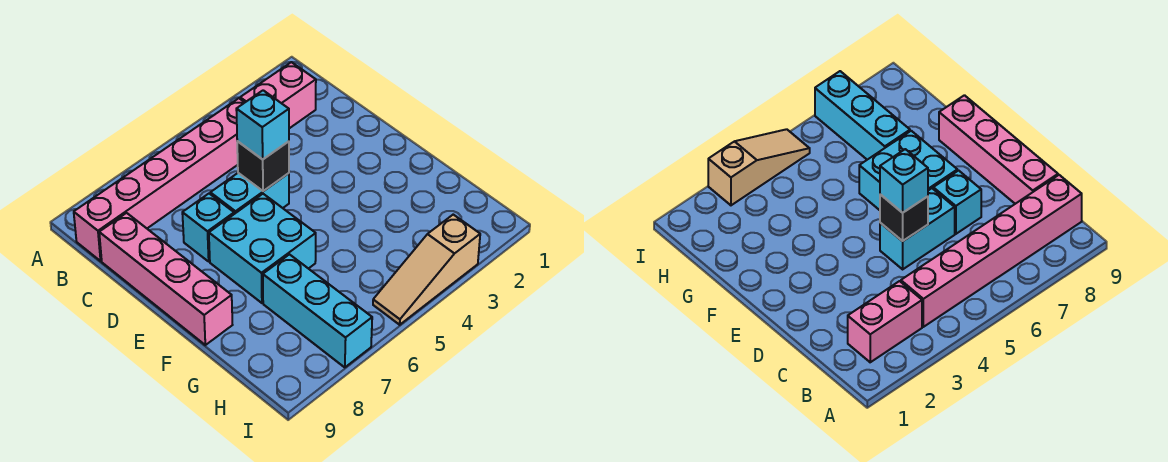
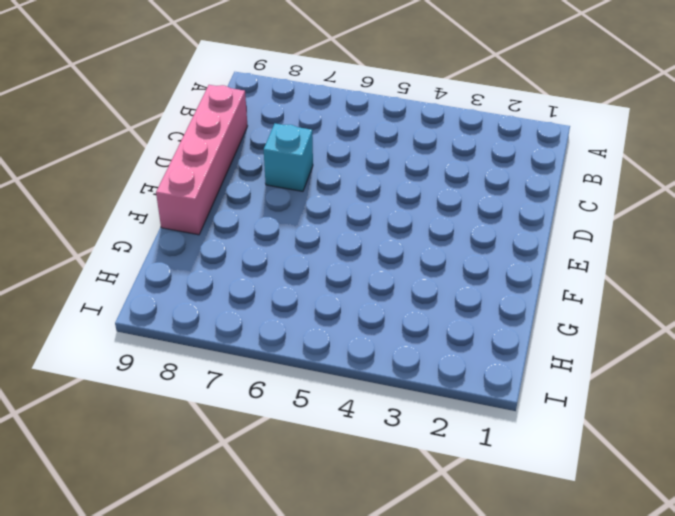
none -> pink brick B2:B3 level 1
none -> pink brick B4:B9 level 1

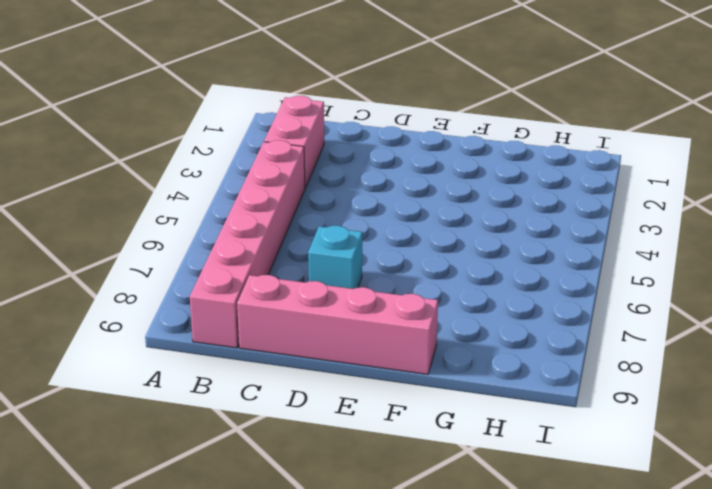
none -> cyan brick D5:D6 level 1
none -> cyan brick E6:F7 level 1

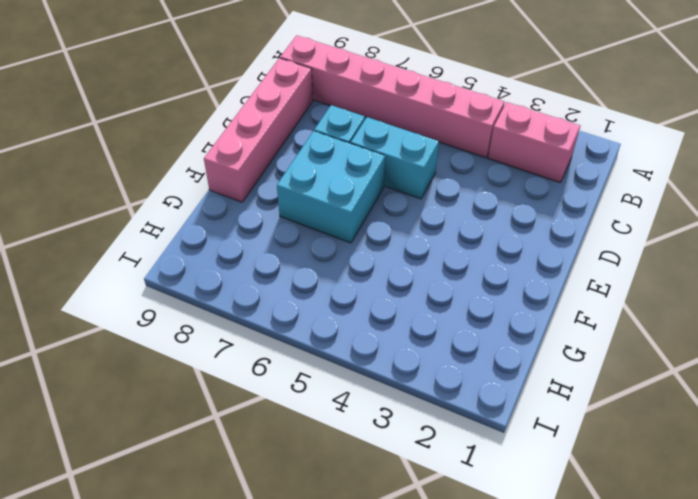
none -> cyan brick G7:I7 level 1
none -> tan slope I3:I5 level 1 top 3

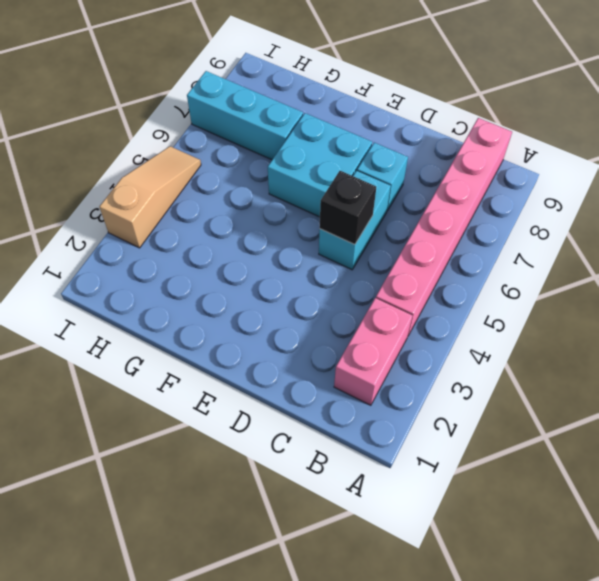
none -> pink brick C9:F9 level 1
none -> cyan brick D5 level 3

